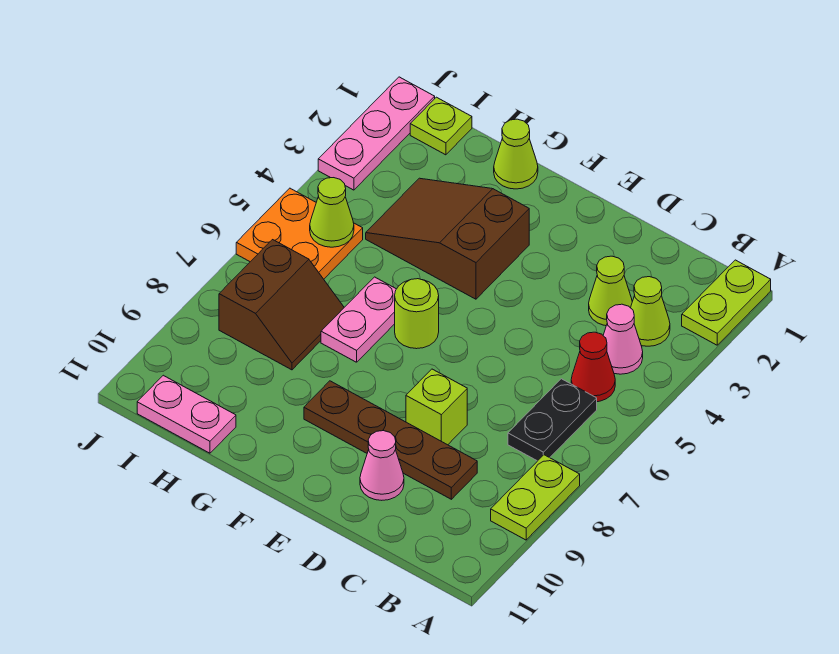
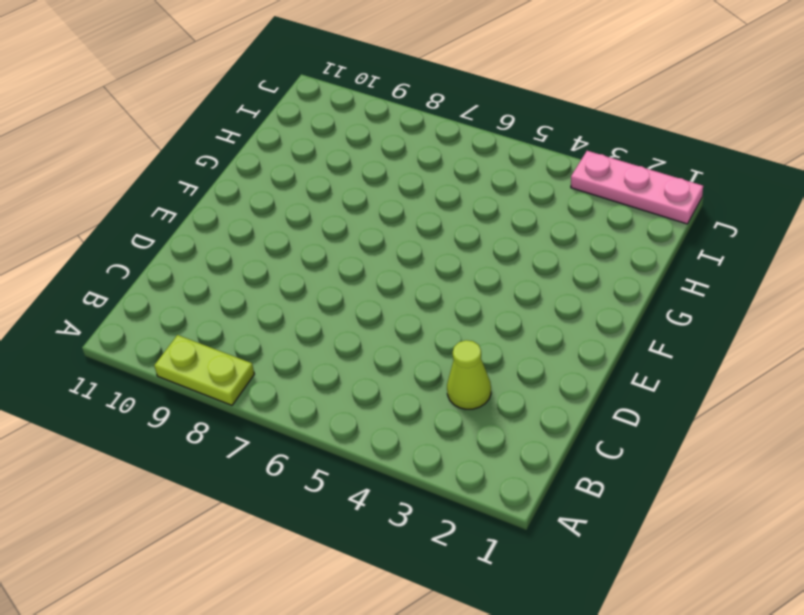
none -> lime plate A1:A2 level 1
none -> lime cone B3 level 1
none -> pink cone B4 level 1

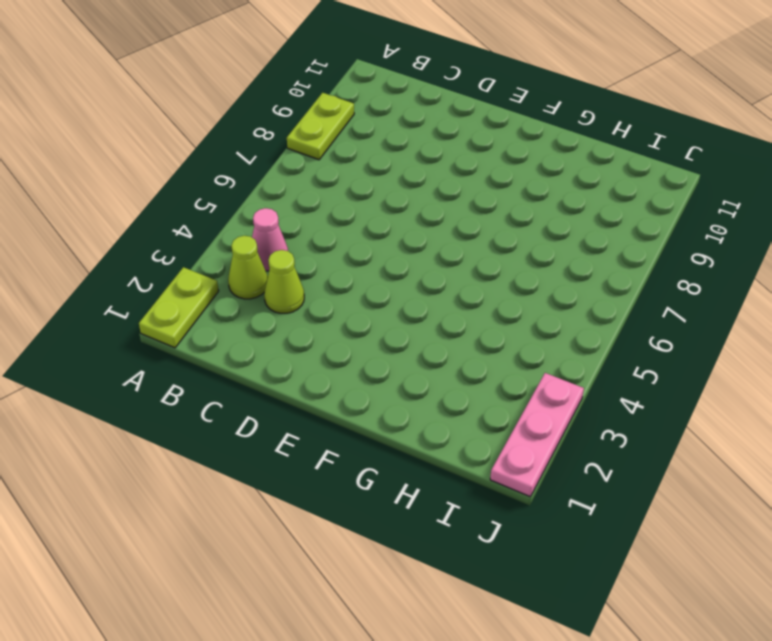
none -> red cone B5 level 1
none -> black plate B6:B7 level 1
none -> brown plate C9:F9 level 1

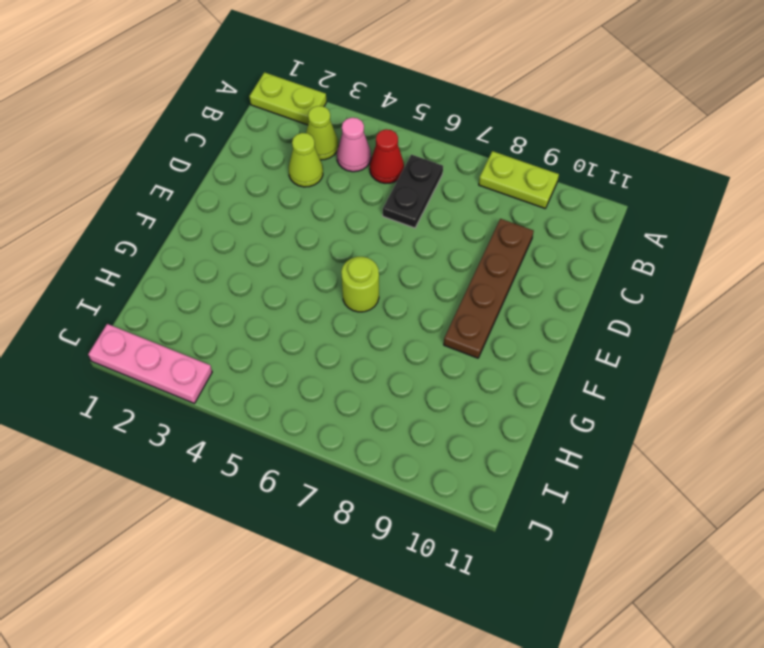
black plate B6:C6 level 1 -> black plate B6:B7 level 1
none -> lime brick D8 level 1
none -> pink cone D10 level 1
none -> brown slope F3:H4 level 1 top F

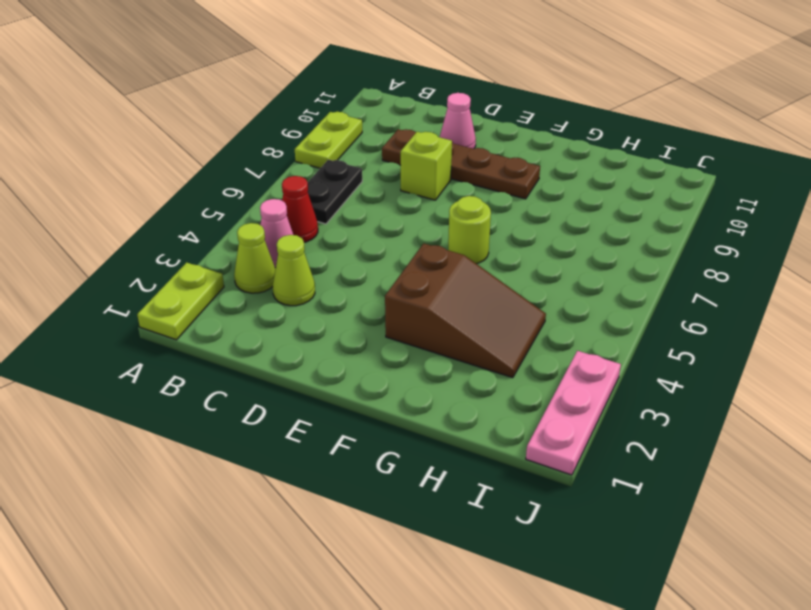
none -> lime cone G1 level 1
none -> pink plate G6:G7 level 1
none -> brown slope H7:I8 level 1 top I

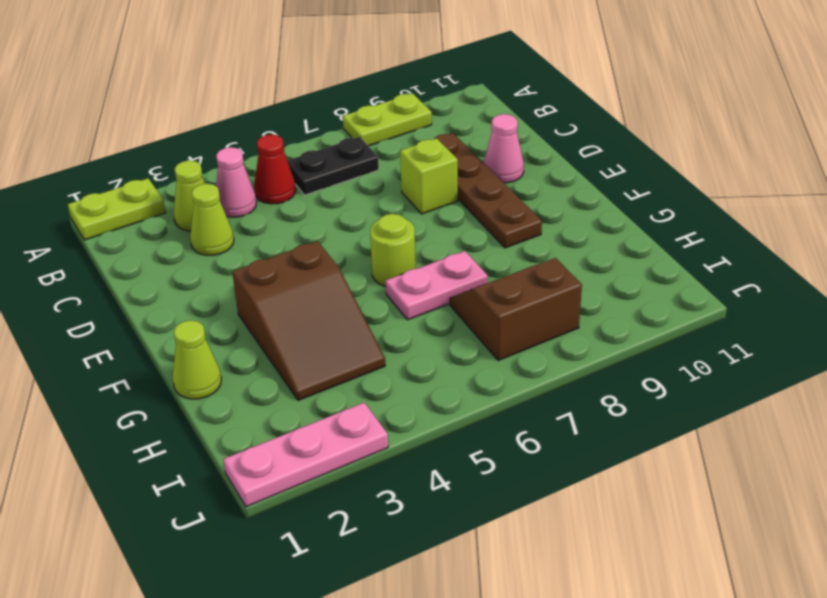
none -> pink plate H11:I11 level 1
none -> lime plate I1 level 1
none -> orange plate I5:J6 level 1

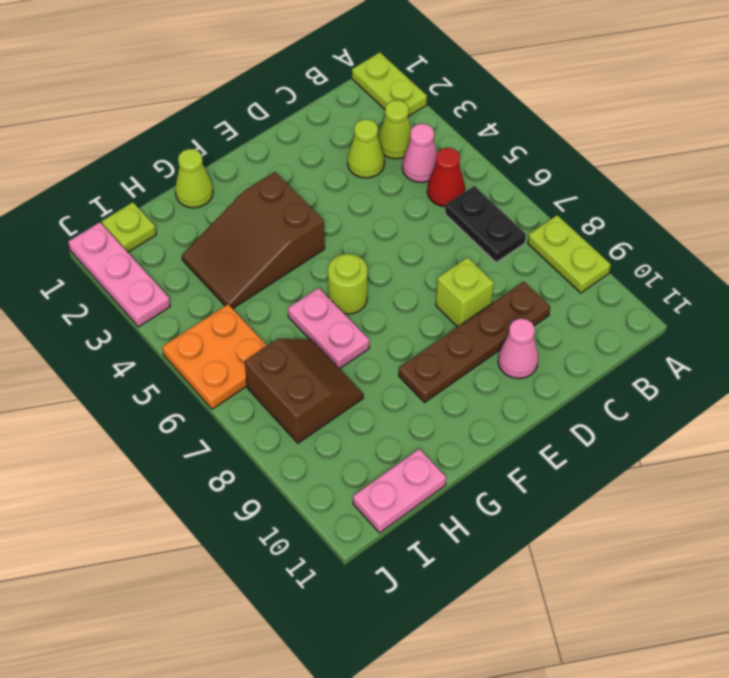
none -> lime cone I5 level 2

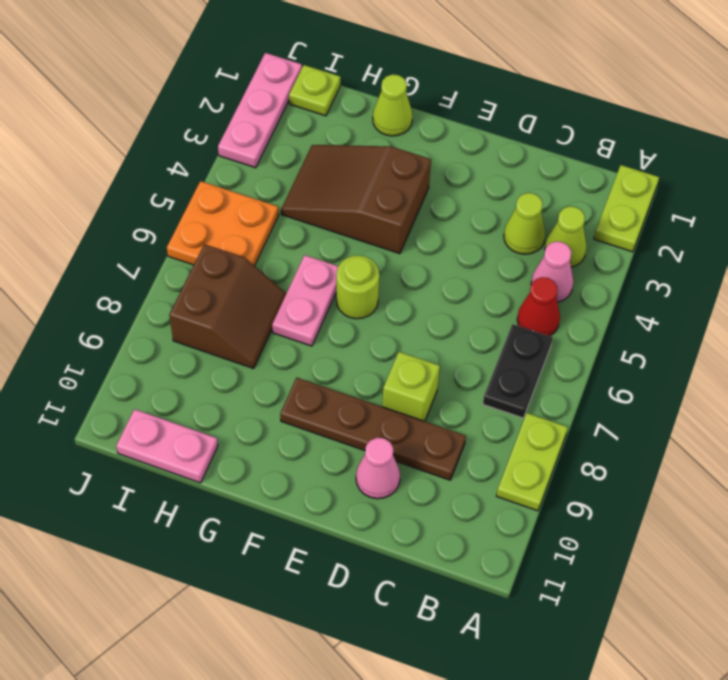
none -> lime cone I5 level 2

